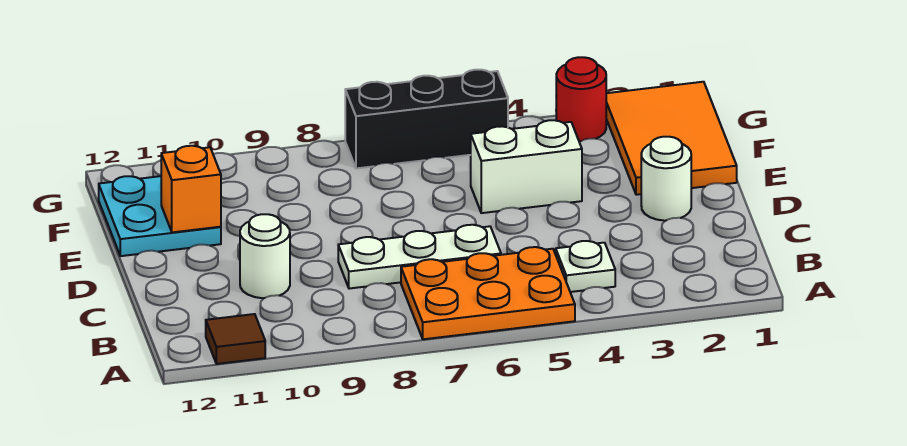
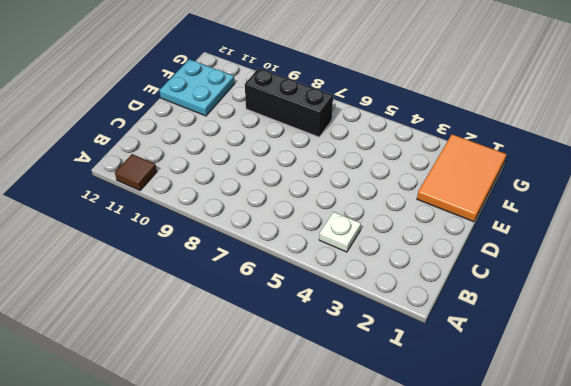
black brick F7:F9 level 1 -> black brick G5:G7 level 1
none -> orange plate A5:B7 level 1
none -> white plate C6:C8 level 1
none -> white round brick C10 level 1

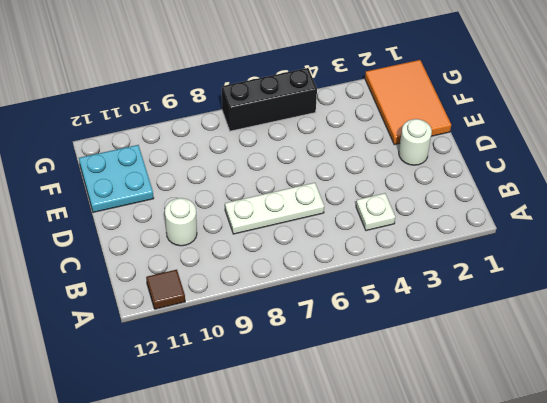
none -> orange plate A5:B7 level 1
none -> white brick E4:E5 level 1
none -> red round brick G3 level 1

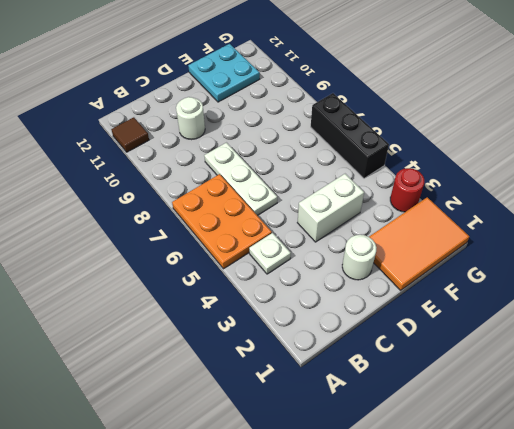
white brick D4:E4 level 1 -> white brick E4:E5 level 1
none -> orange brick E11 level 2

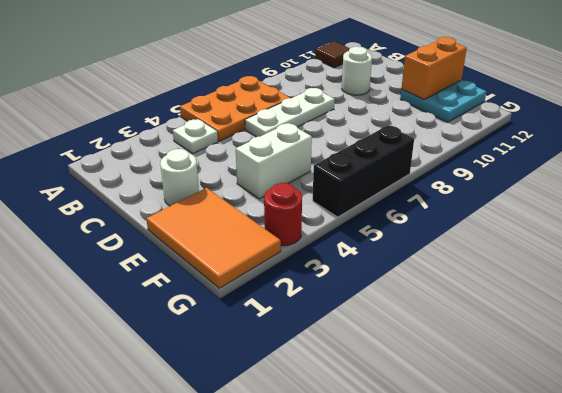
orange brick E11:E12 level 2 -> orange brick E11 level 2

